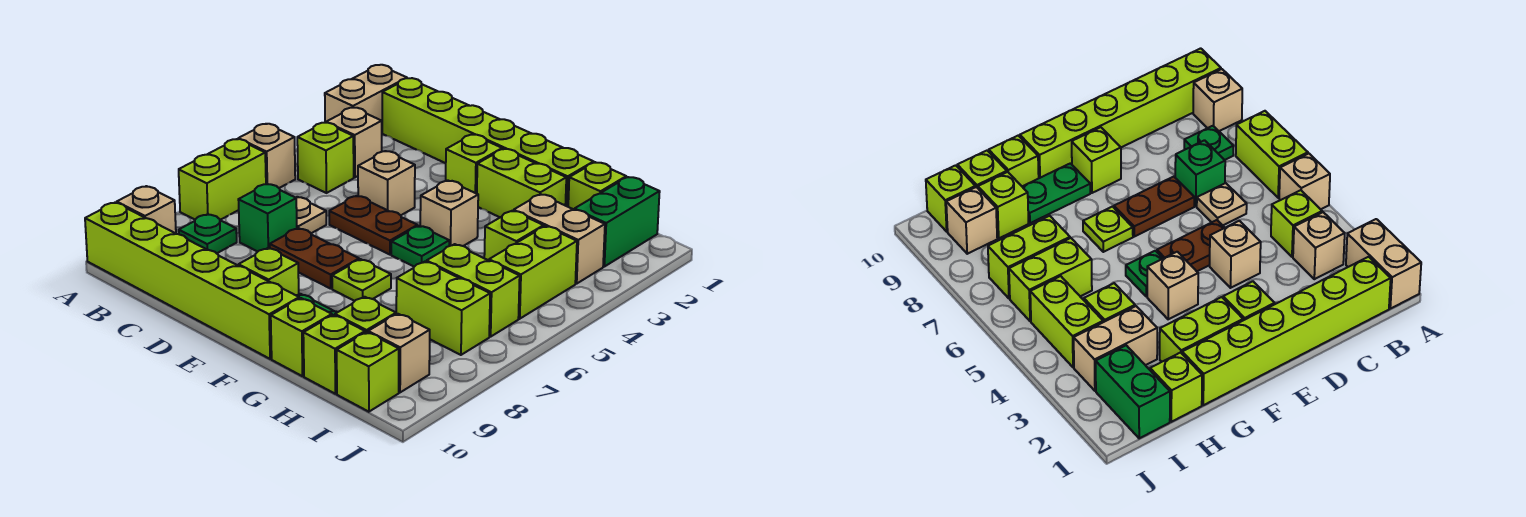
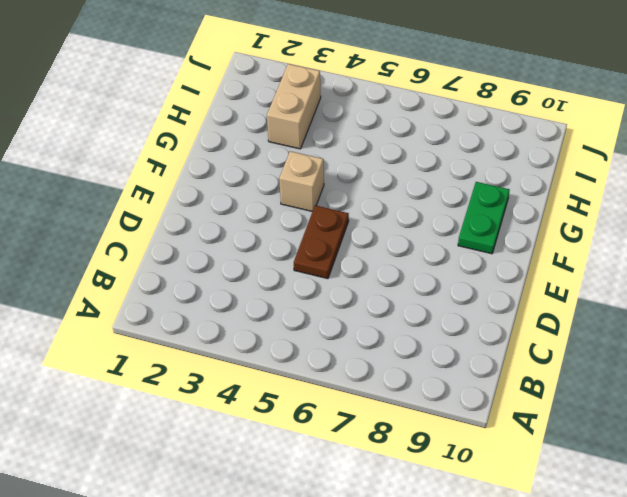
none -> tan brick A1:A2 level 1
none -> tan brick A5 level 1
none -> lime brick A6:A7 level 1
none -> tan brick A9 level 1

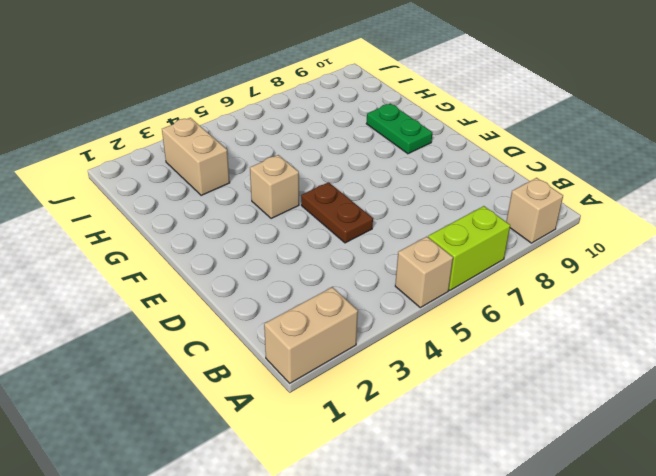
none -> lime brick A10:F10 level 1
none -> lime brick B1:G1 level 1
none -> tan brick B3 level 1
none -> lime brick B4 level 1

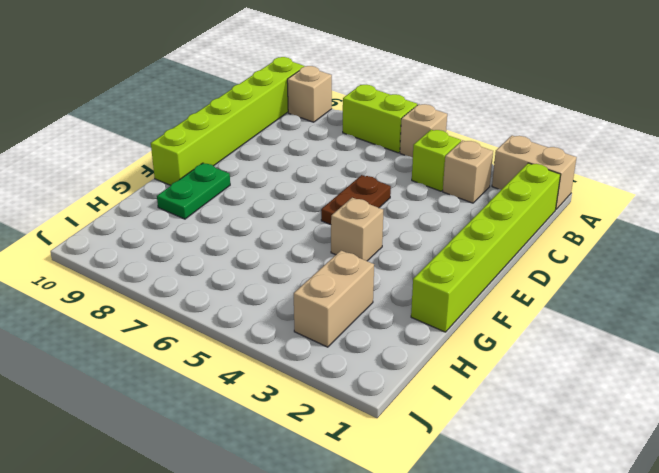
none -> green plate B8 level 1
none -> tan plate C6 level 1
none -> green brick C7 level 1
none -> tan brick D4 level 1

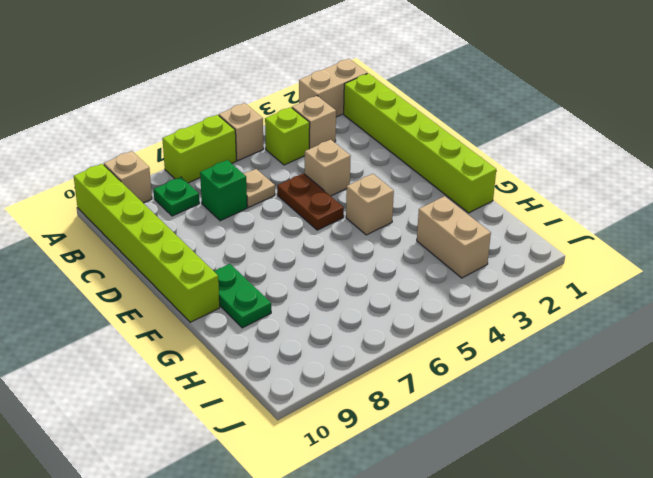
none -> brown plate D7:E7 level 1
none -> lime brick E2 level 1
none -> lime brick E9 level 1
none -> lime brick F2:G2 level 1

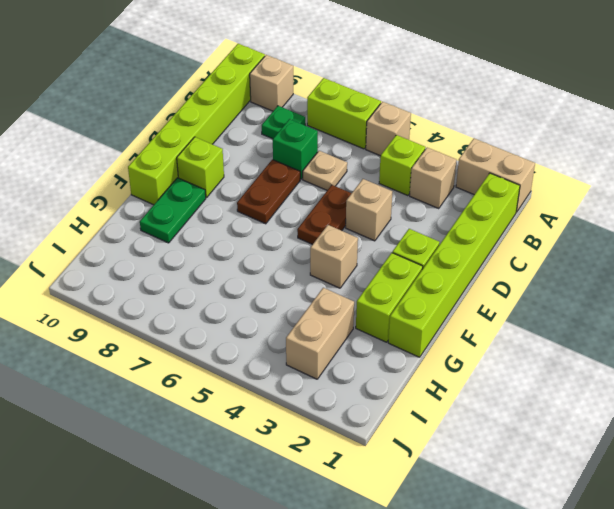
none -> green plate F5 level 1
none -> lime plate F7 level 1
none -> lime brick G10 level 1
none -> lime brick H1 level 1

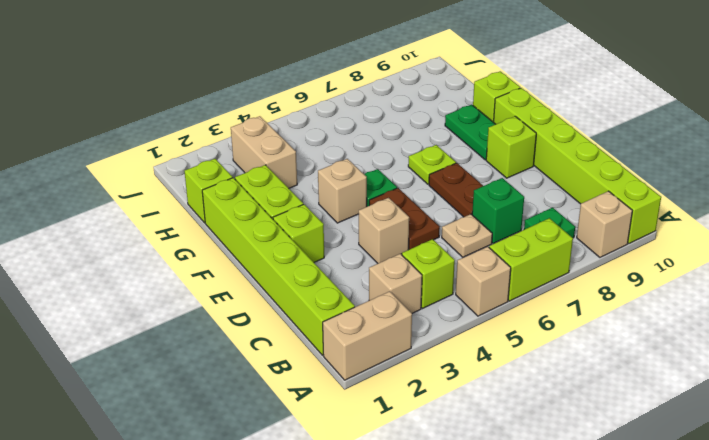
none -> lime brick H4 level 1
none -> lime brick H6:I6 level 1
none -> lime brick H7:I7 level 1
none -> lime brick H9 level 1

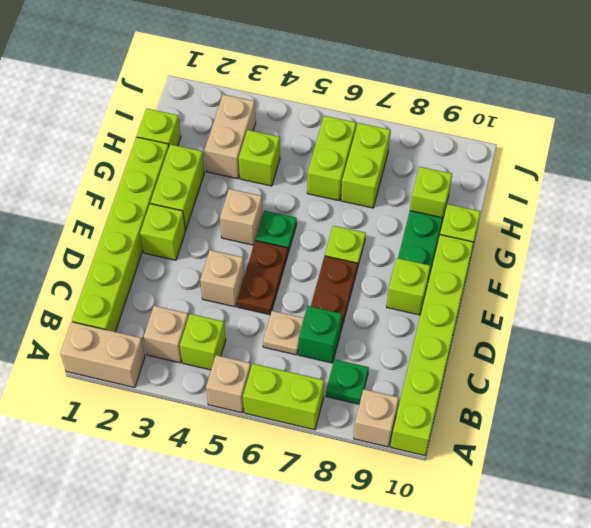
none -> lime brick H10 level 1
none -> green brick I1:I2 level 1
none -> lime brick I4:I5 level 1
none -> tan brick I9 level 1

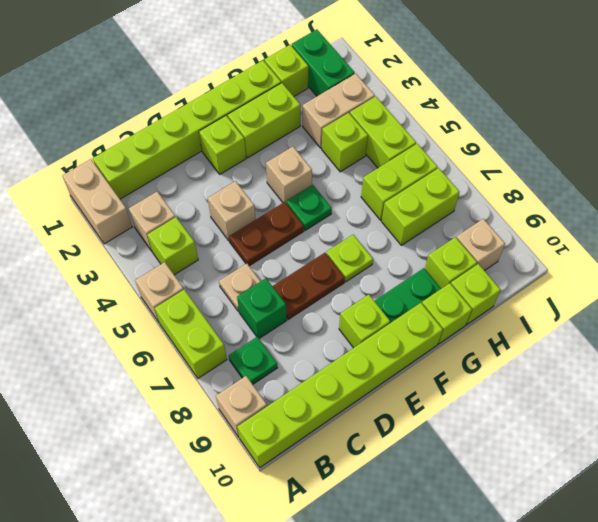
none -> lime brick I10 level 1

